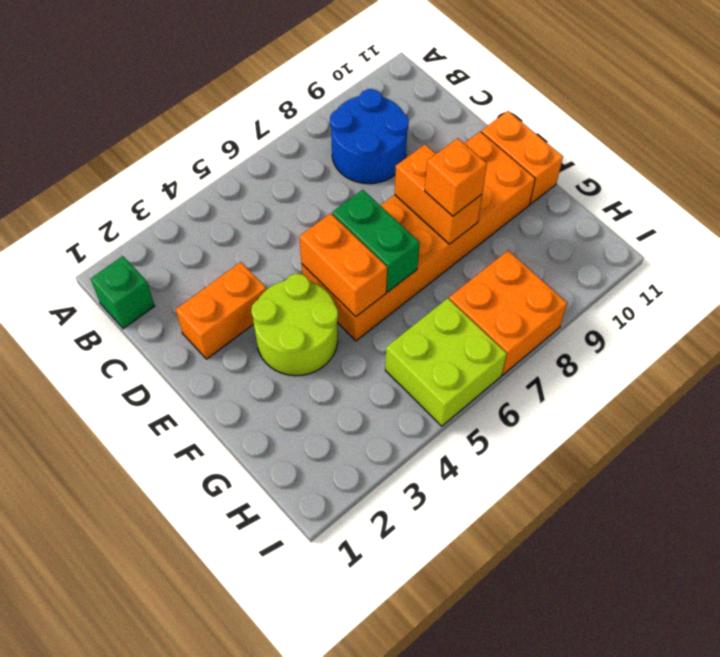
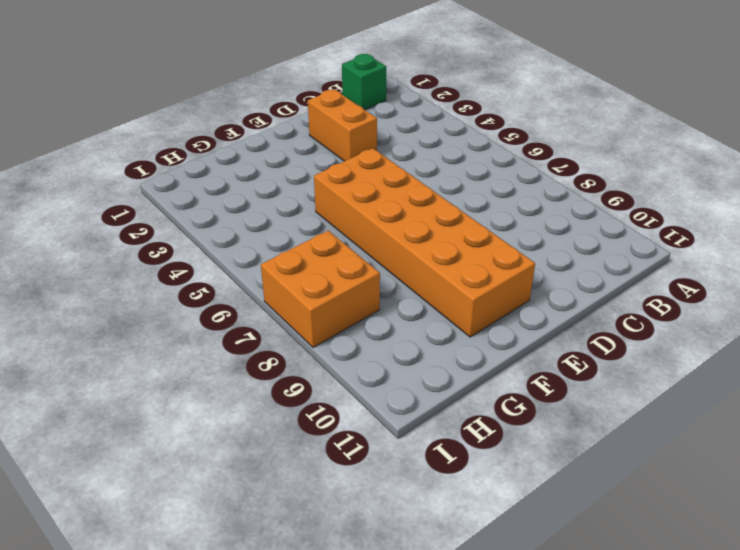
none -> blue round brick B8:C9 level 1
none -> lime round brick E3:F4 level 1
none -> orange brick E11:F11 level 1

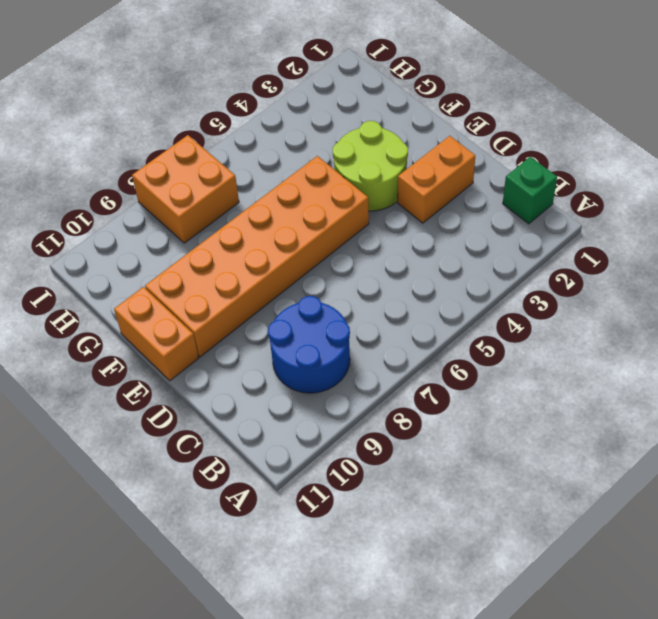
none -> lime brick H5:I6 level 1
none -> orange brick E5:F5 level 2
none -> green brick E6:F6 level 2

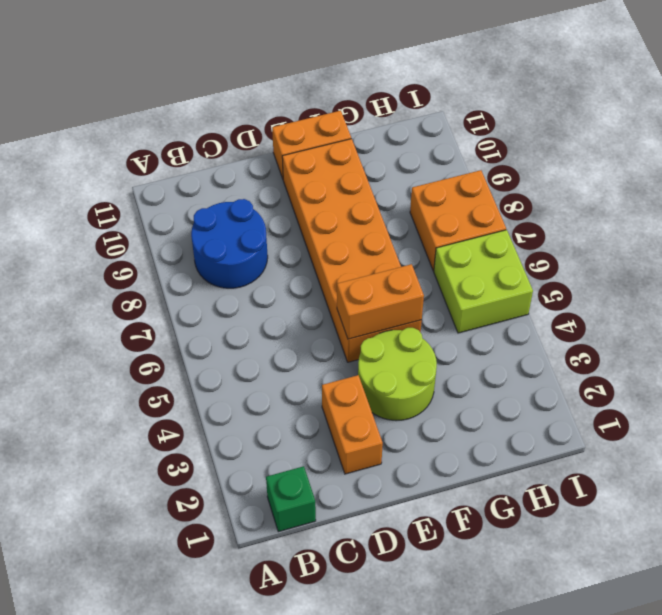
none -> green brick E6:F6 level 2
none -> orange brick E8:F8 level 2
none -> orange brick F8 level 3

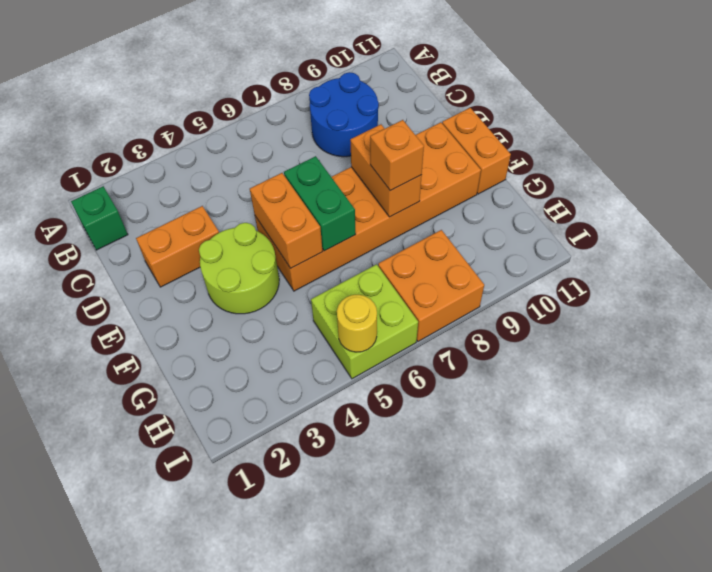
yellow round brick I5 level 2 -> none

